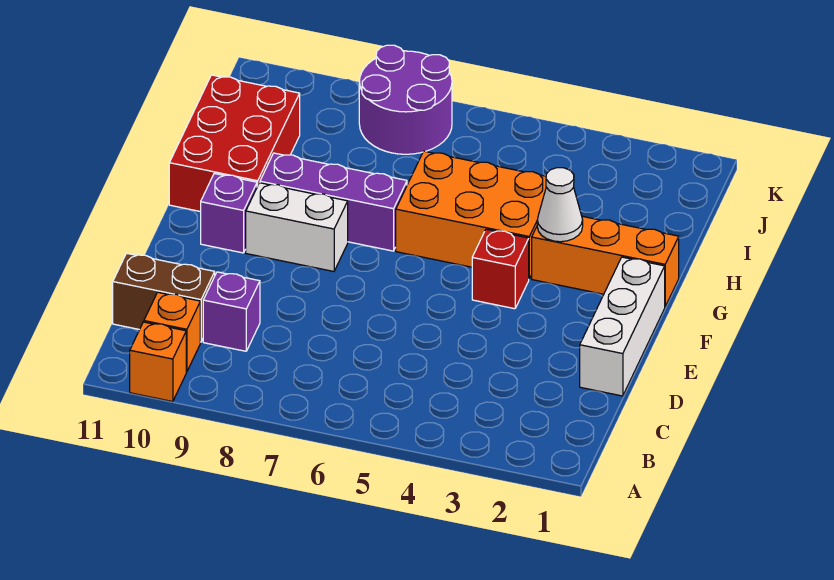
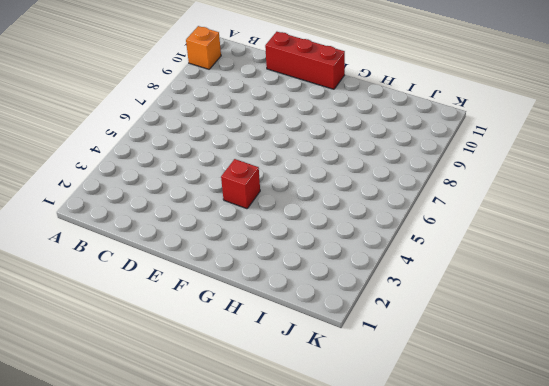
red brick D11:F11 level 1 -> none
none -> orange brick B10 level 1
none -> purple brick C9 level 1
none -> brown brick C10:C11 level 1

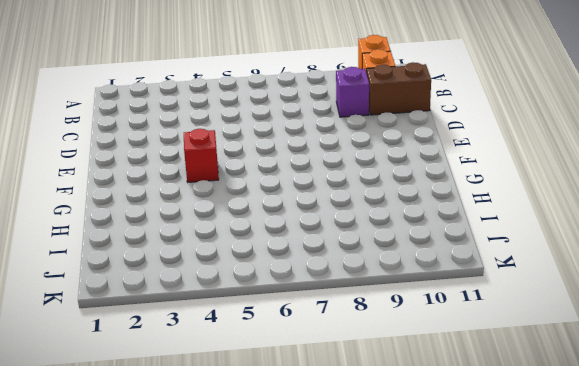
none -> white brick D1:F1 level 1
none -> white brick F8:F9 level 1
none -> purple brick F10 level 1

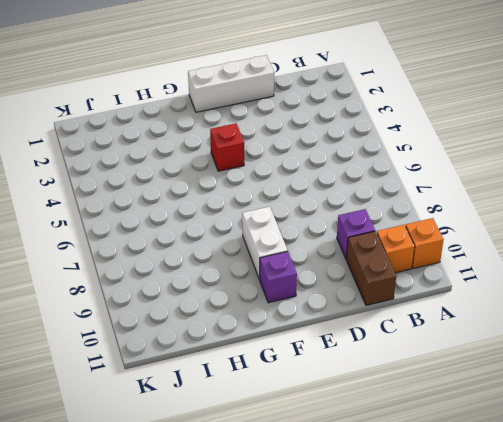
none -> orange brick G1:G3 level 1
none -> orange brick G4:H6 level 1
none -> purple brick G7:G9 level 1

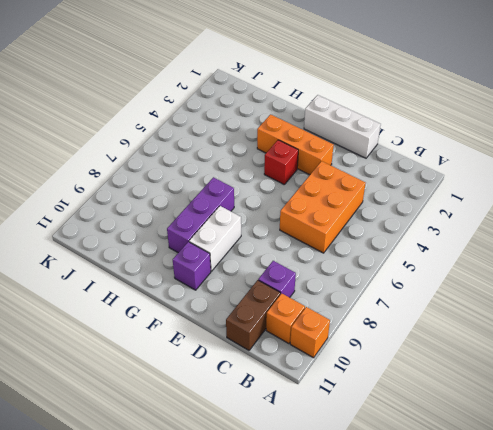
orange brick C4:D6 level 1 -> orange brick G4:H6 level 1
orange brick E3:G3 level 1 -> orange brick G1:G3 level 1
none -> red brick G10:I11 level 1
none -> purple round brick J7:K8 level 1
none -> white cone G3 level 2

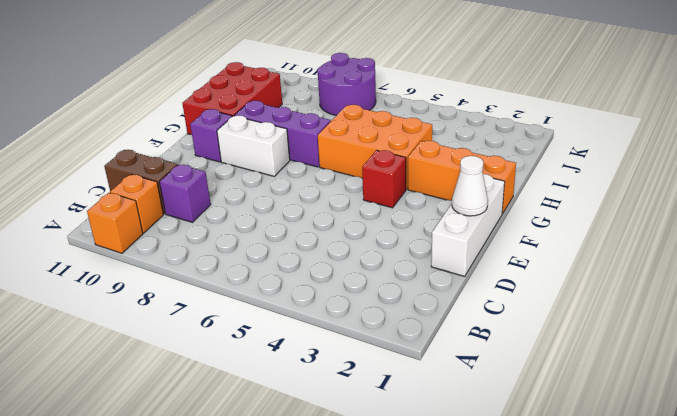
white cone E1 level 2 -> white cone G3 level 2

